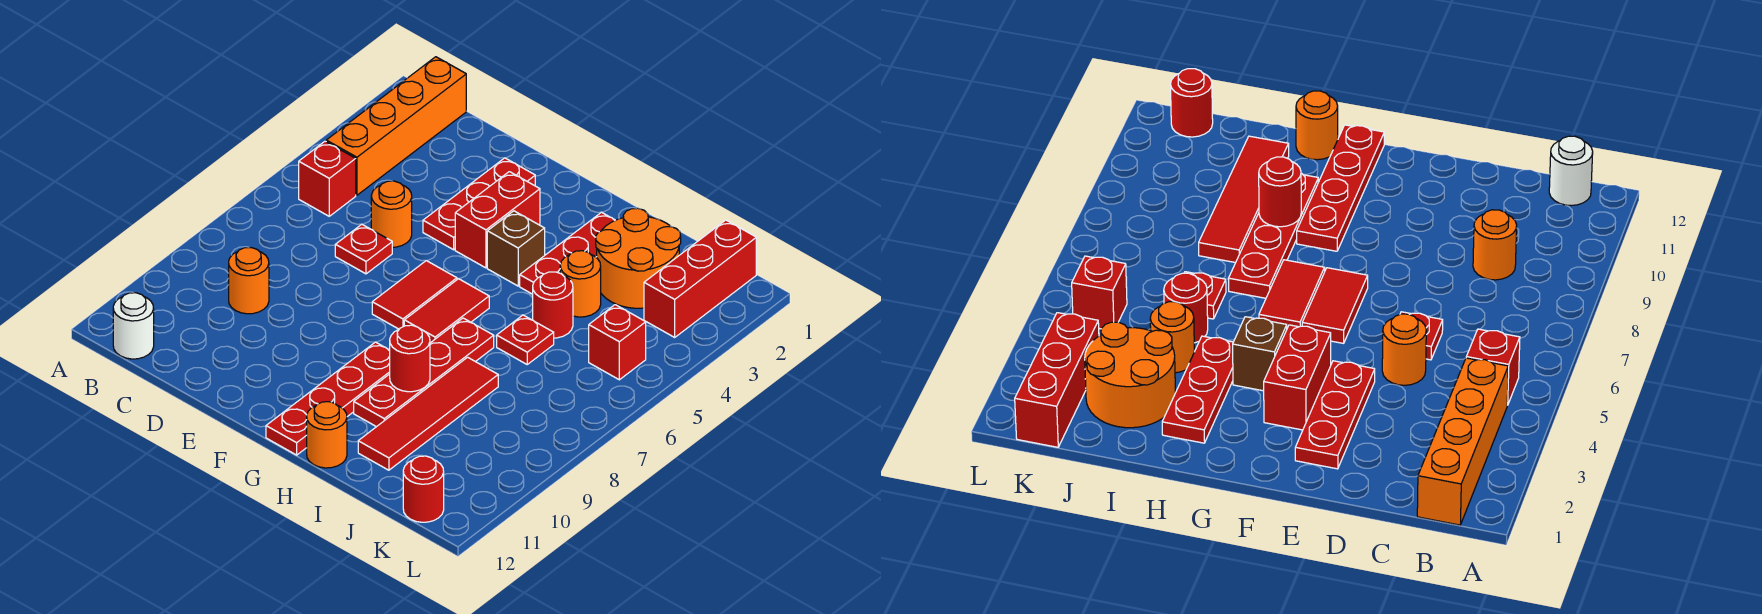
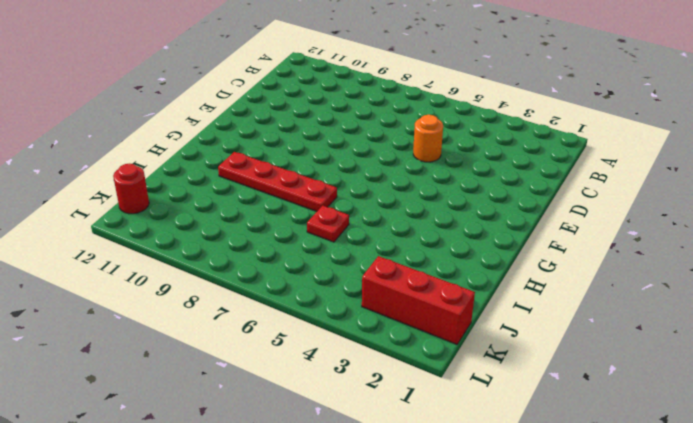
none -> orange brick B1:B4 level 1
none -> red brick B5 level 1
none -> white round brick B12 level 1

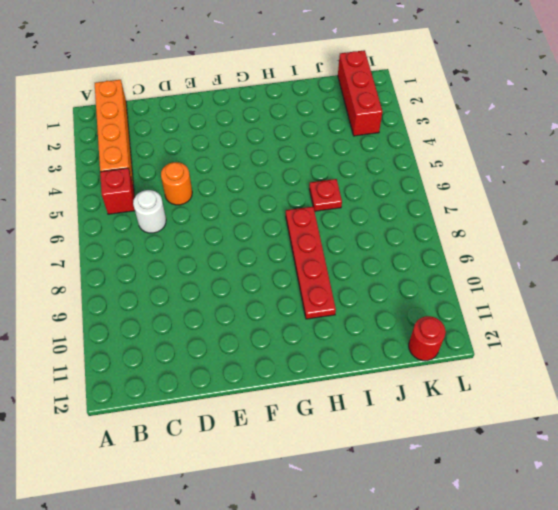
white round brick C6 level 1 -> white round brick B12 level 1
none -> orange round brick C9 level 1
none -> red plate D6 level 1
none -> red plate E2:E4 level 1

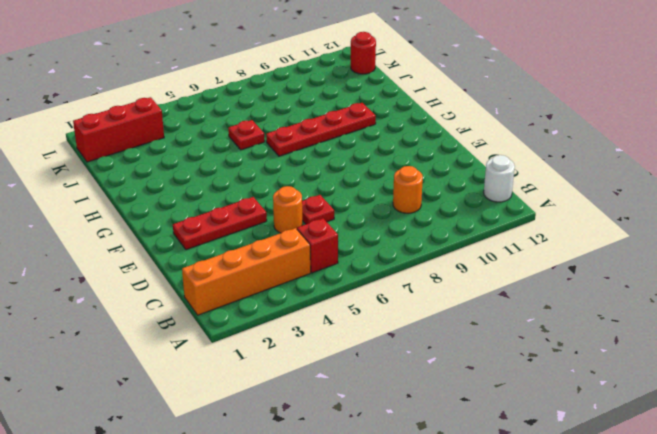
none -> red brick F3:F4 level 1
none -> red tile F6:F7 level 1
none -> brown brick G4 level 1

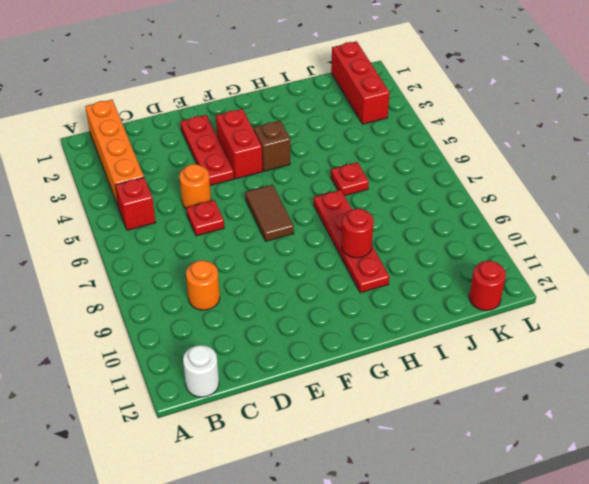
brown tile F6:F7 level 1 -> red tile F6:F7 level 1
none -> red tile G6:G7 level 1
none -> red plate G9:G12 level 1
none -> red plate H2:H4 level 1

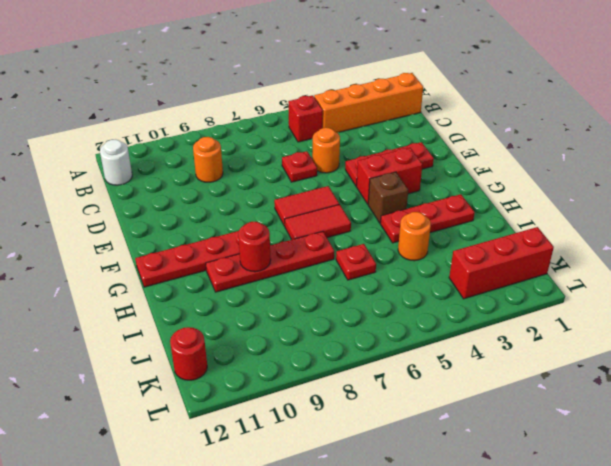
none -> orange round brick H12 level 1
none -> orange round brick I2:J3 level 1
none -> red round brick I5 level 1

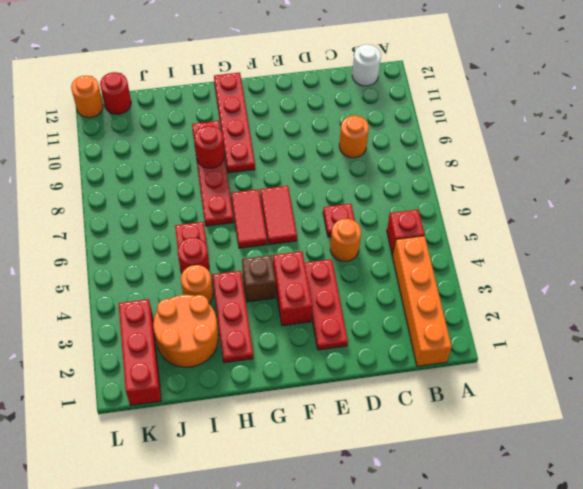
orange round brick L12 level 1 -> orange round brick H12 level 1
none -> red tile I8:I11 level 1
none -> red brick K5 level 1

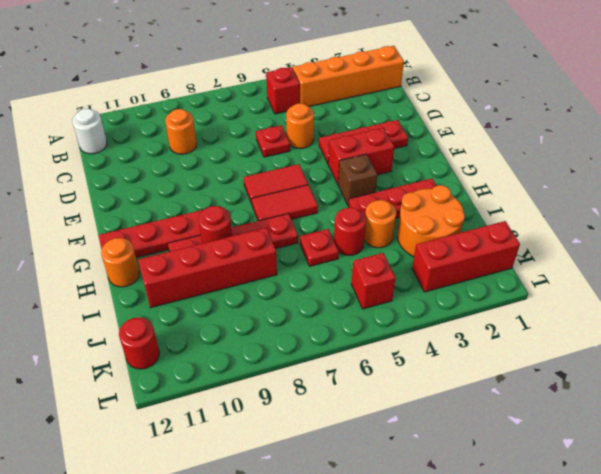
red brick I8:I11 level 1 -> red tile I8:I11 level 1

